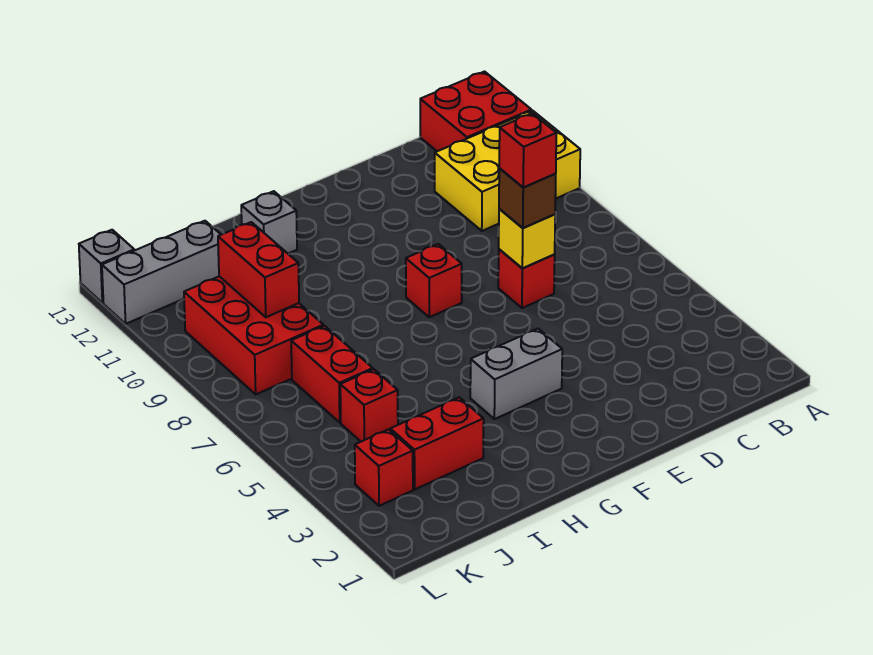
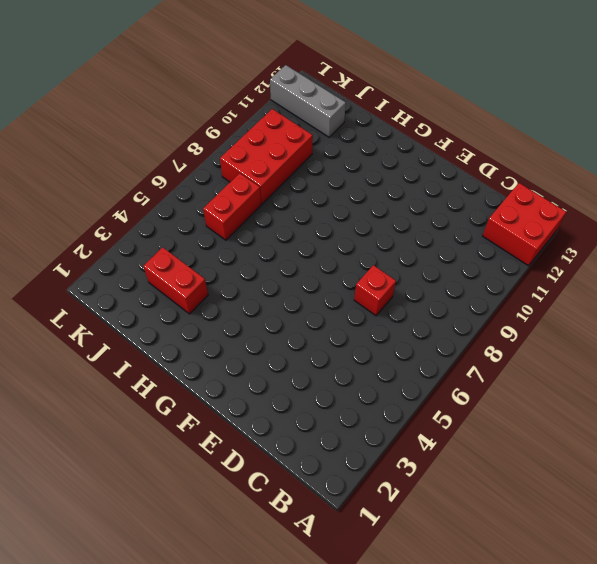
none -> yellow brick A10:C11 level 1
none -> grey brick F4:G4 level 1
none -> red brick F8 level 1

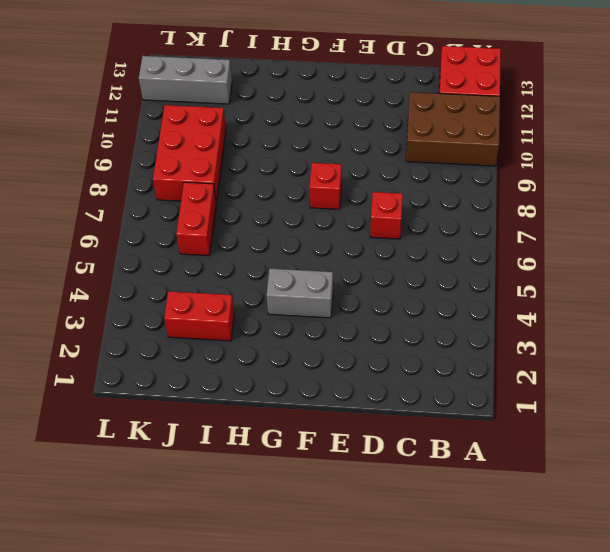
brown brick A10:C11 level 1 -> yellow brick A10:C11 level 1
none -> grey brick H12 level 1
none -> red brick J5 level 1
none -> red brick K3 level 1

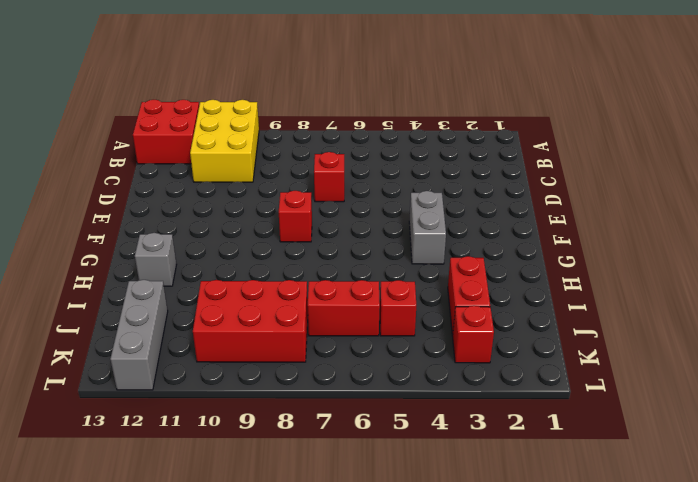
none -> grey brick L13 level 1
none -> yellow brick D7 level 2
none -> red brick J9:J10 level 2

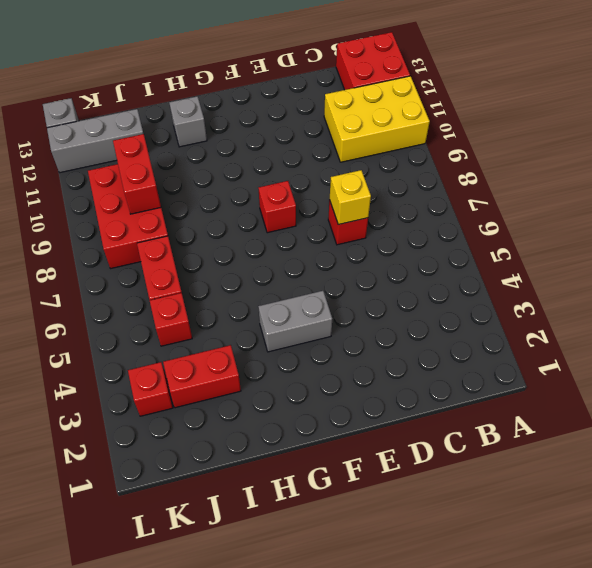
none -> brown brick D7 level 3
none -> red brick D7 level 4

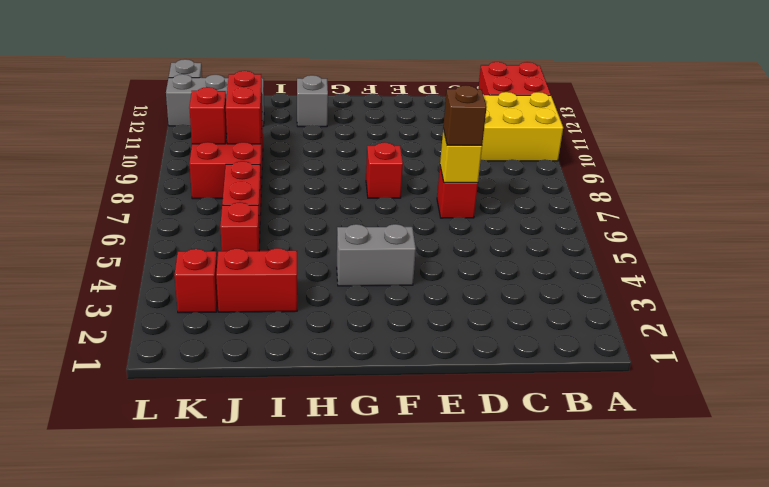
red brick K9 level 2 -> red brick D7 level 4

